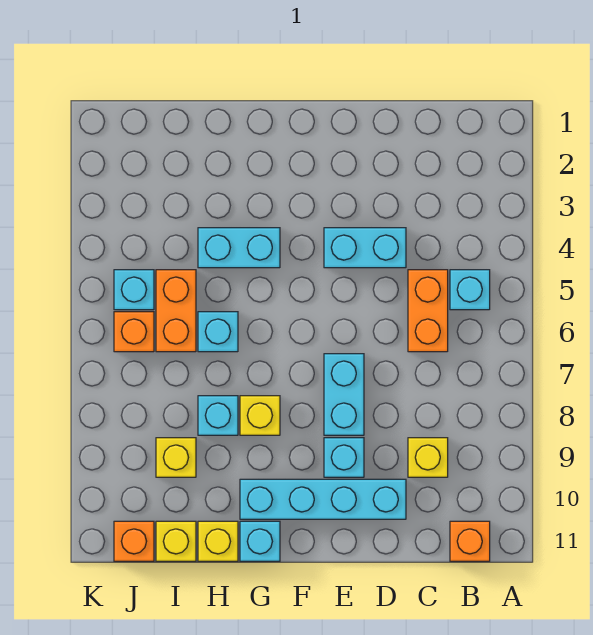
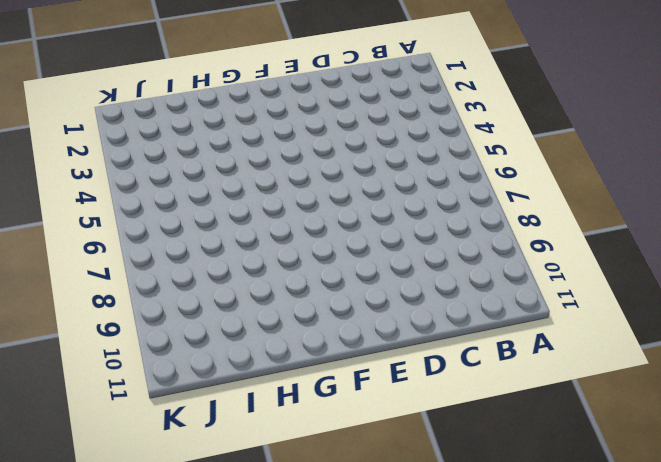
none -> cyan brick B5 level 1
none -> orange brick B11 level 1
none -> orange brick C5:C6 level 1

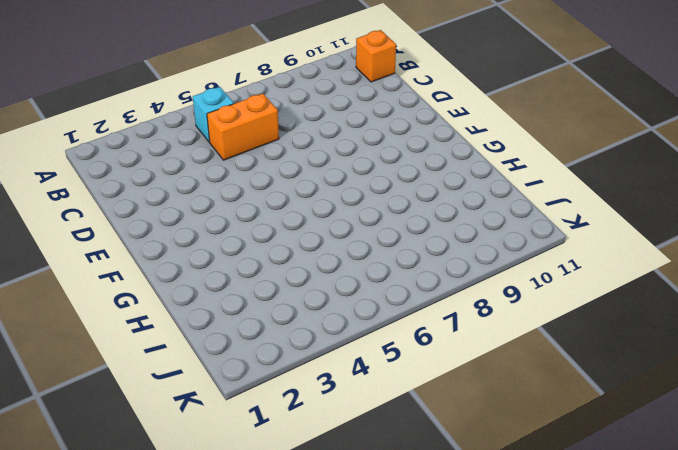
none -> yellow brick C9 level 1
none -> cyan brick D4:E4 level 1
none -> cyan brick D10:G10 level 1

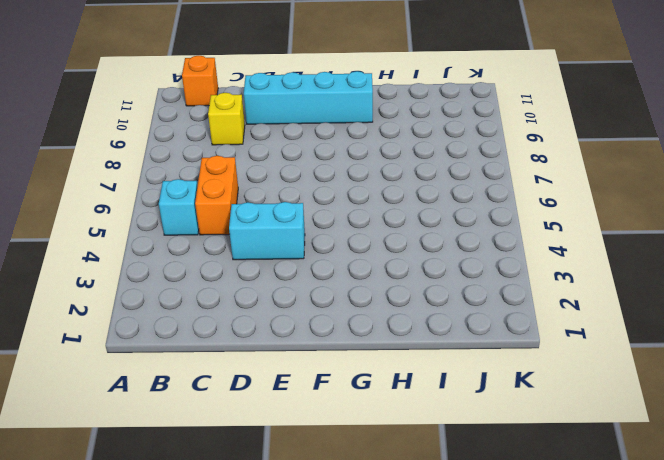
none -> cyan brick E7:E8 level 1
none -> cyan brick E9 level 1
none -> cyan brick G4:H4 level 1

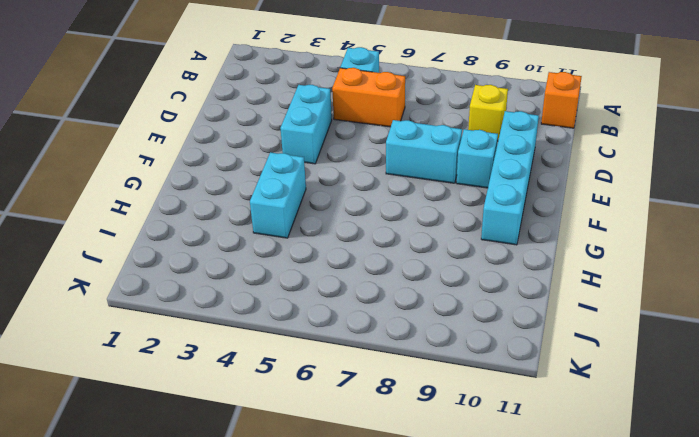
none -> yellow brick G8 level 1
none -> cyan brick G11 level 1
none -> cyan brick H6 level 1

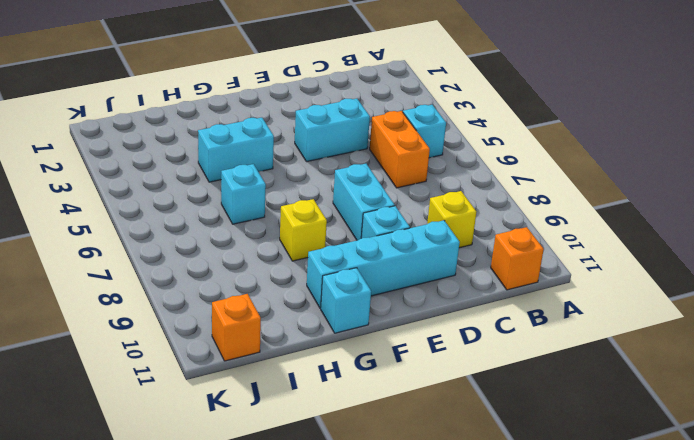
none -> cyan brick H8 level 1
none -> yellow brick H11 level 1
none -> orange brick I5:I6 level 1

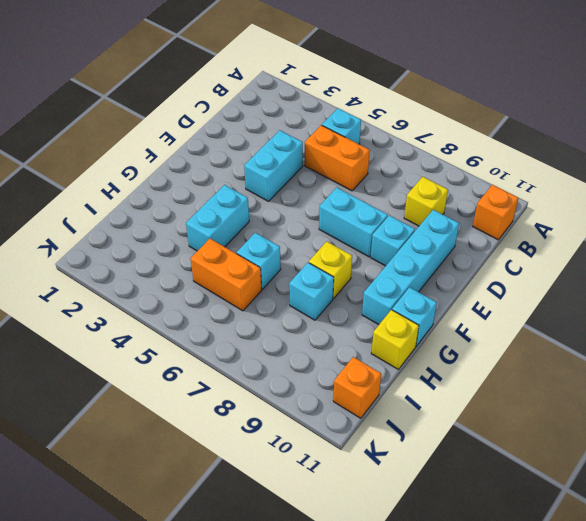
none -> yellow brick I9 level 1
none -> yellow brick I11 level 1
none -> cyan brick J5 level 1

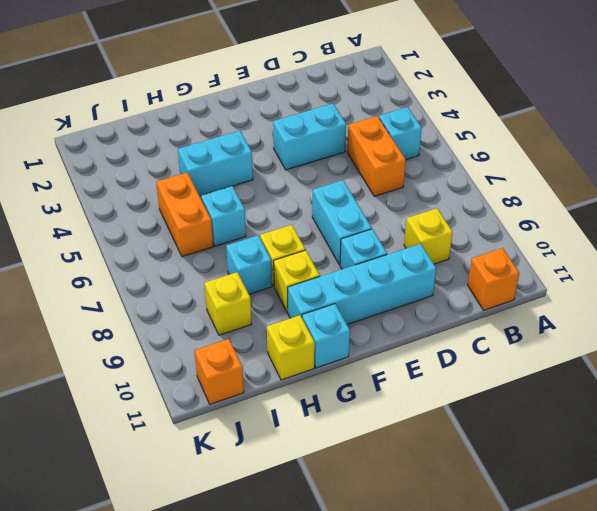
yellow brick G9 level 1 -> yellow brick I11 level 1
none -> cyan brick J5 level 1
none -> orange brick J6 level 1

